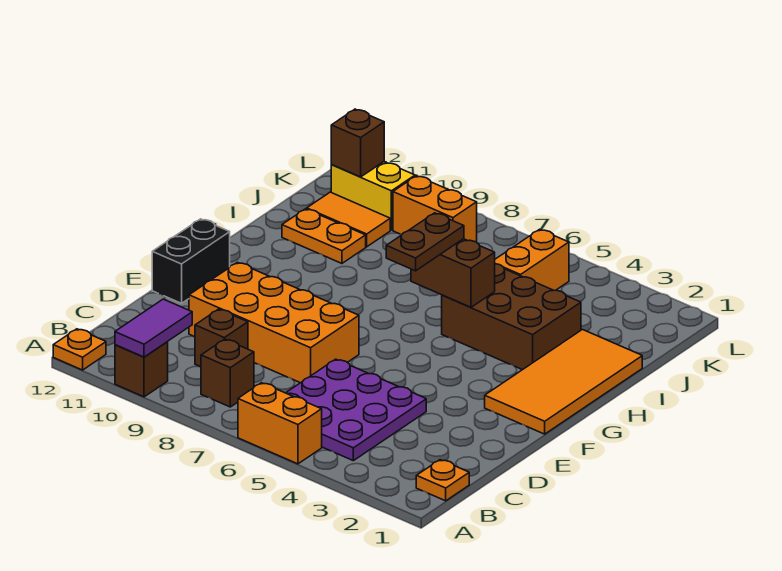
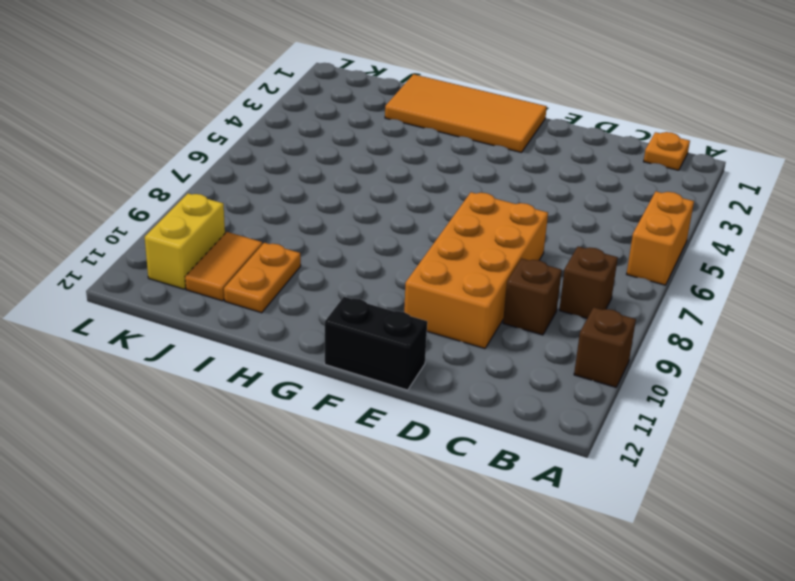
none -> orange plate A12 level 1
none -> purple plate B4:D6 level 1
none -> brown brick H3:I5 level 1

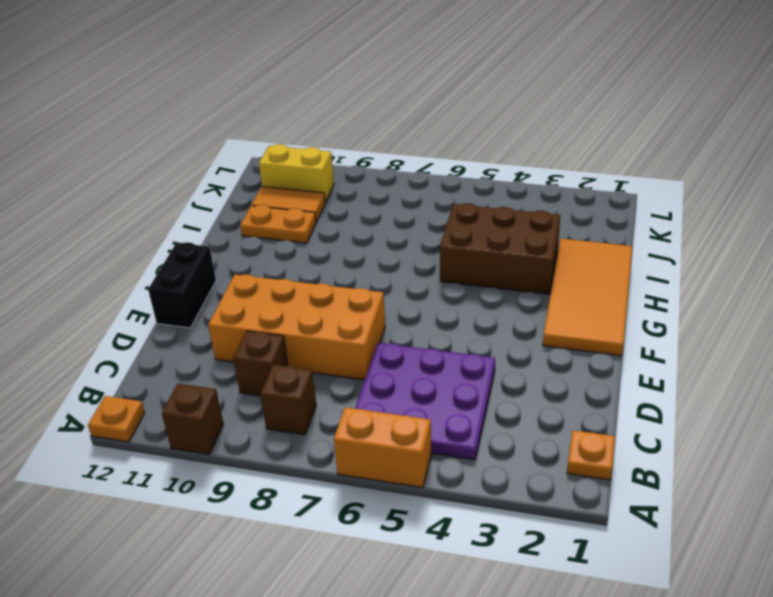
none -> orange brick J5:K5 level 1
none -> orange brick K8:K9 level 1
none -> purple tile A10:B10 level 2

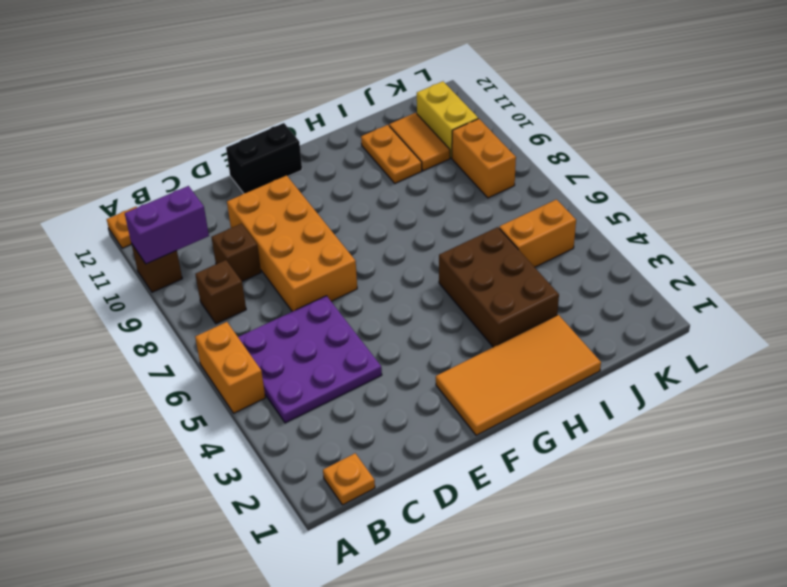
purple brick A10:B10 level 2 -> purple tile A10:B10 level 2
none -> brown brick H5:H6 level 2
none -> brown brick K11 level 2
none -> brown plate G6:H6 level 3

